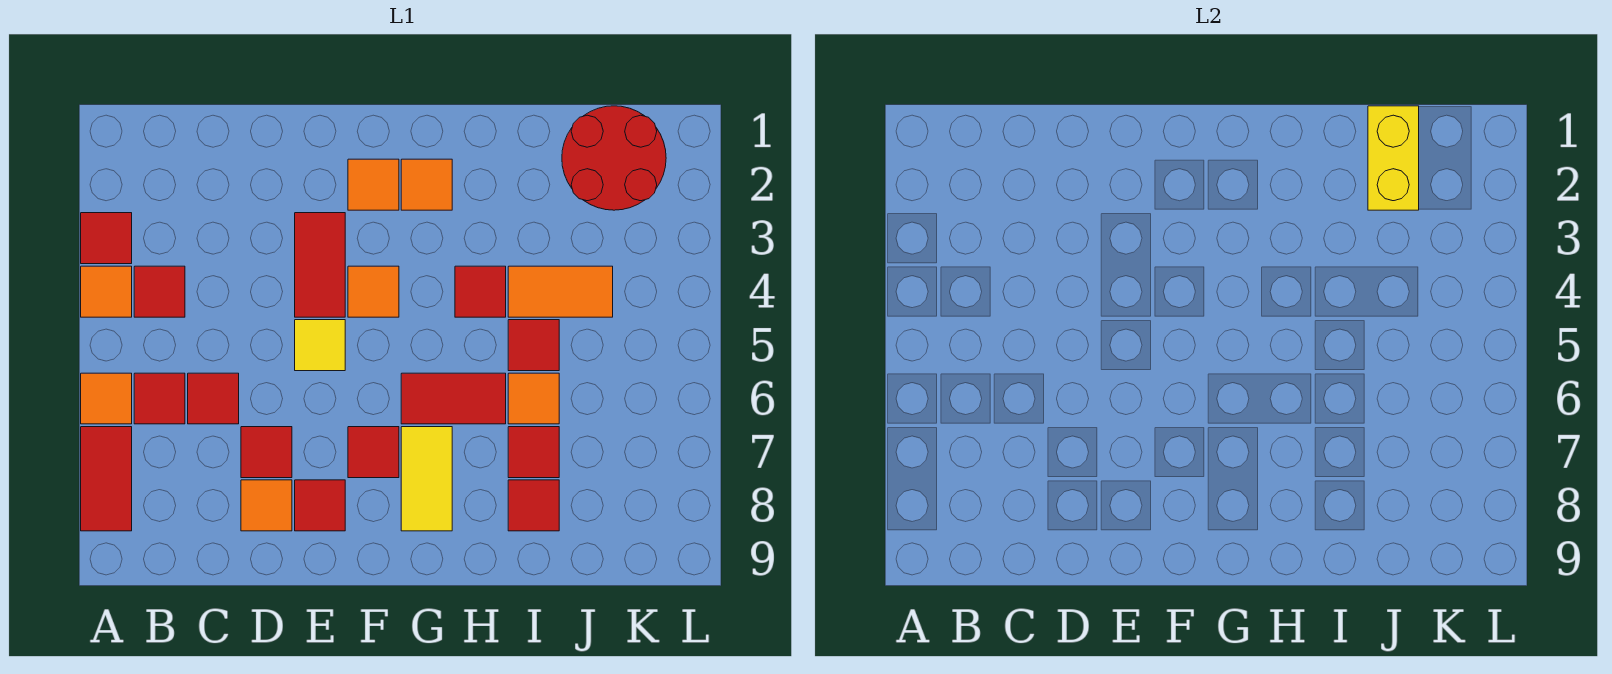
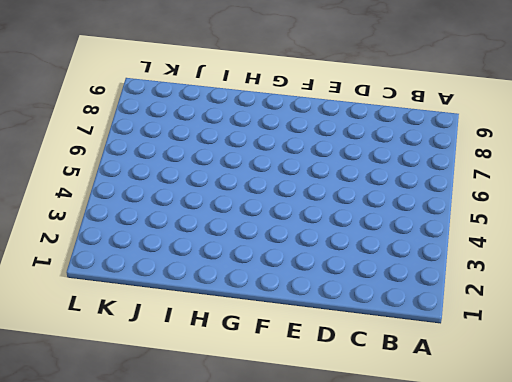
none -> red tile A3 level 1
none -> orange tile A4 level 1
none -> orange tile A6 level 1

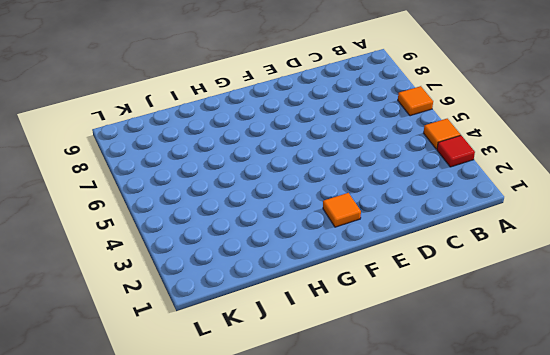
none -> red tile A7:A8 level 1
none -> red tile B4 level 1
none -> red tile B6 level 1

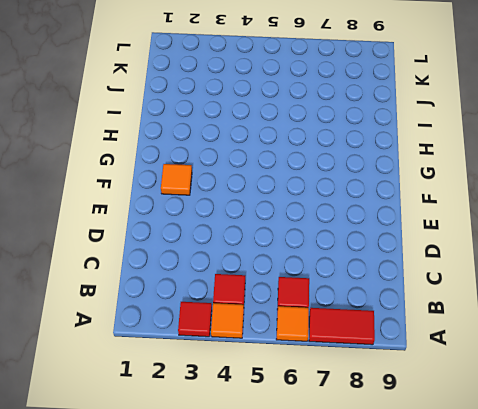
none -> red tile C6 level 1
none -> red tile D7 level 1
none -> orange tile D8 level 1

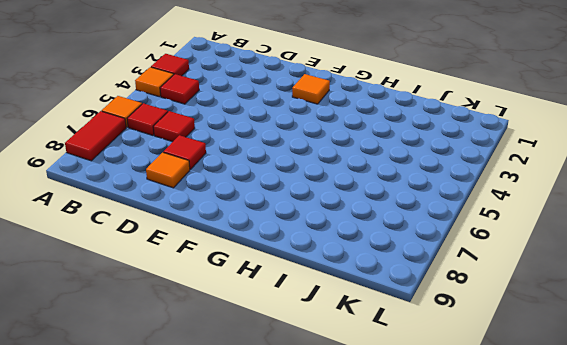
none -> red tile E3:E4 level 1
none -> yellow tile E5 level 1
none -> red tile E8 level 1

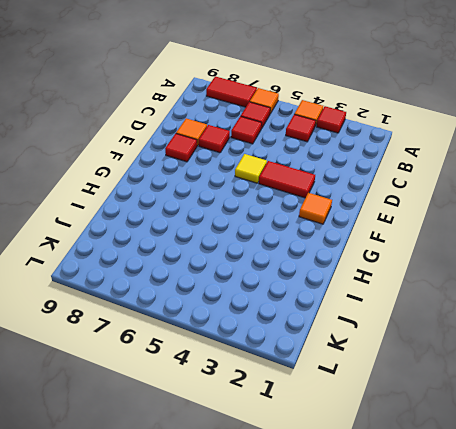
none -> orange tile F4 level 1
none -> red tile F7 level 1
none -> orange tile G2 level 1

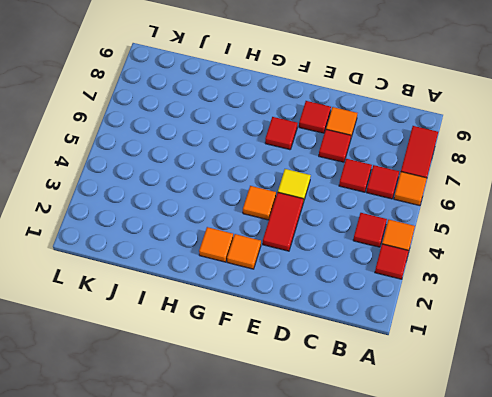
none -> red tile G6:H6 level 1
none -> yellow tile G7:G8 level 1
none -> red tile H4 level 1

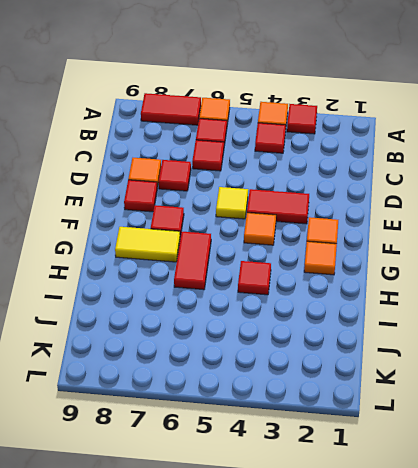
none -> orange tile I4:J4 level 1
none -> red tile I5 level 1
none -> orange tile I6 level 1

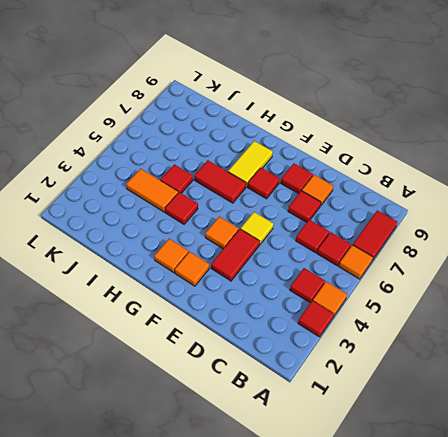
none -> orange tile I6 level 1
none -> red tile I7 level 1
none -> red tile I8 level 1

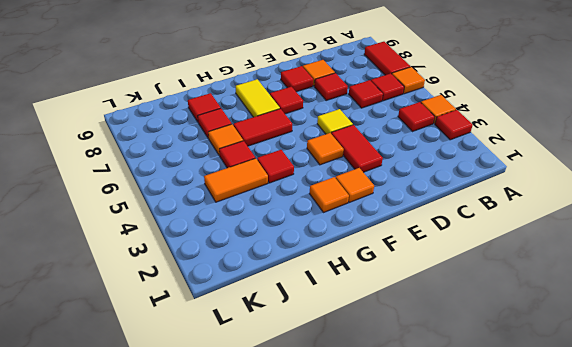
none -> red round brick J1:K2 level 1
none -> yellow brick J1:J2 level 2

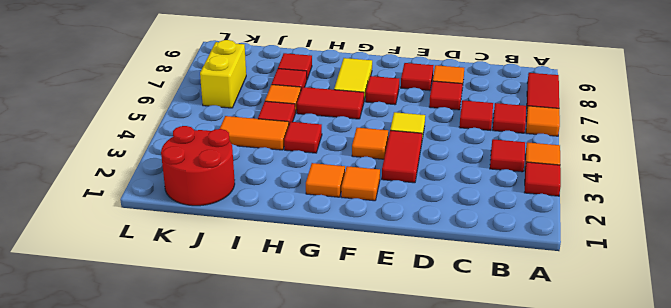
yellow brick K6:K7 level 1 -> yellow brick J1:J2 level 2

